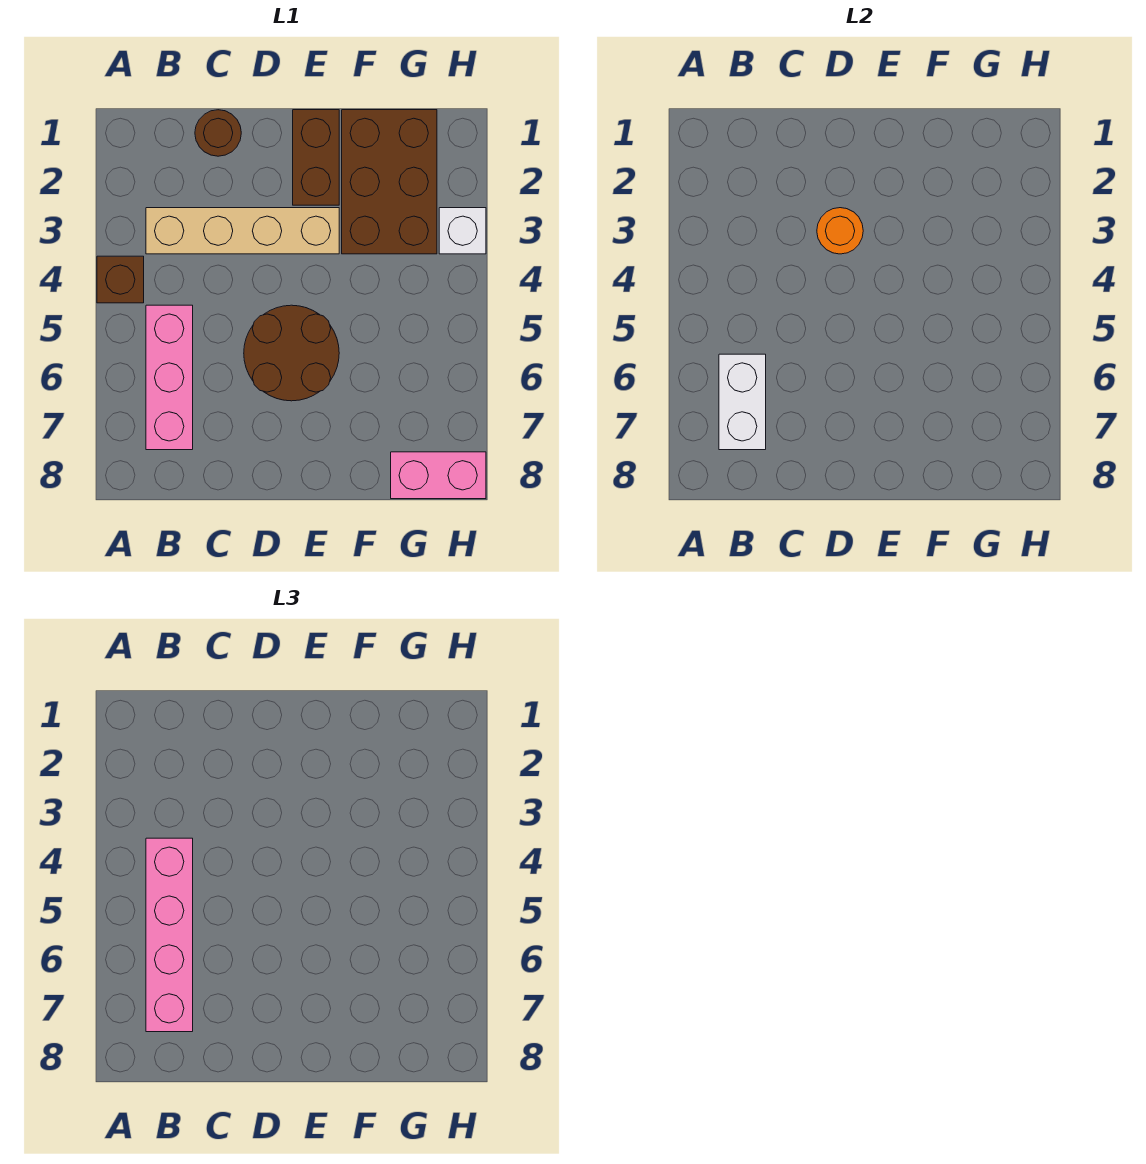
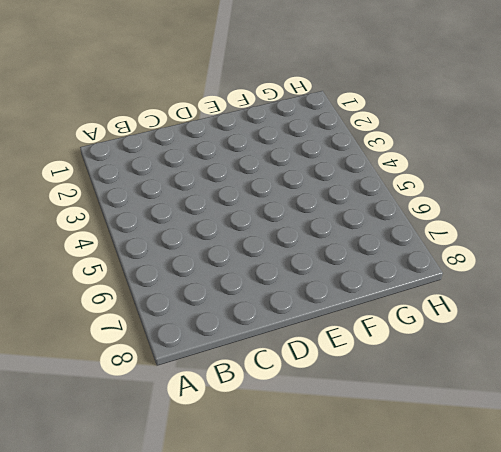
none -> brown brick A4 level 1
none -> tan brick B3:E3 level 1
none -> pink brick B5:B7 level 1

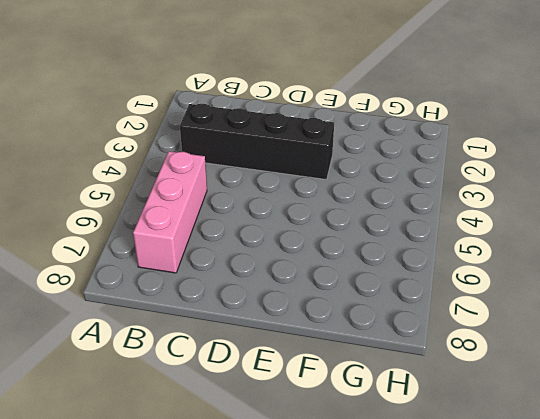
black brick B3:E3 level 1 -> tan brick B3:E3 level 1
none -> brown brick A4 level 1
none -> brown round brick C1 level 1
none -> brown round brick D5:E6 level 1

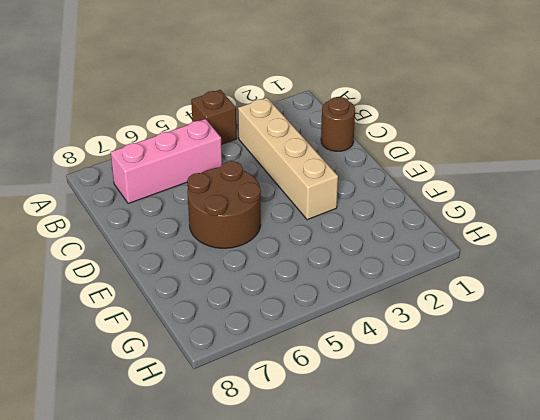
none -> brown brick E1:E2 level 1
none -> brown brick F1:G3 level 1
none -> pink brick G8:H8 level 1

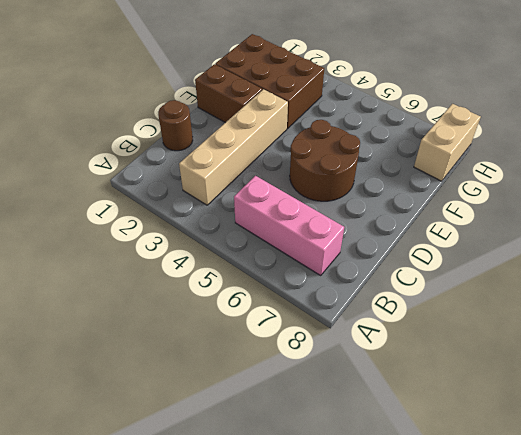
tan brick G8:H8 level 1 -> pink brick G8:H8 level 1
none -> brown brick A4 level 1
none -> white brick H3 level 1
none -> white brick B6:B7 level 2

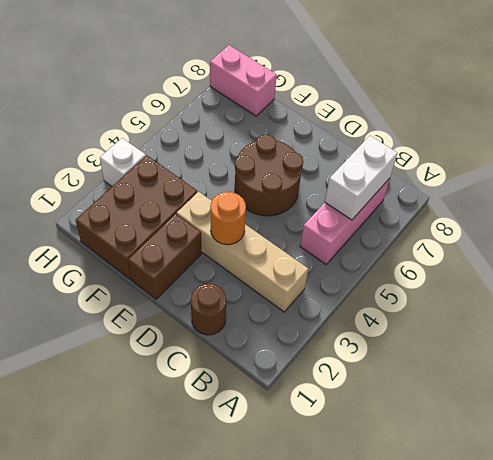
none -> brown brick A4 level 1
none -> pink brick B4:B7 level 3

